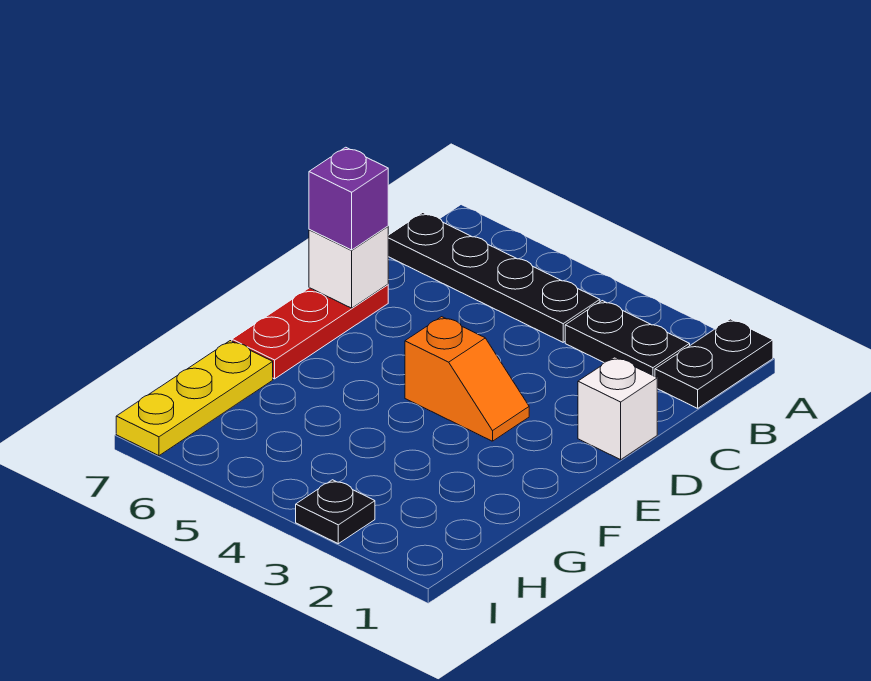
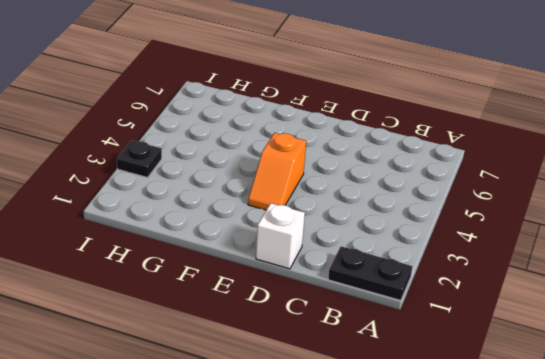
none -> black plate B2:B3 level 1
none -> black plate B4:B7 level 1

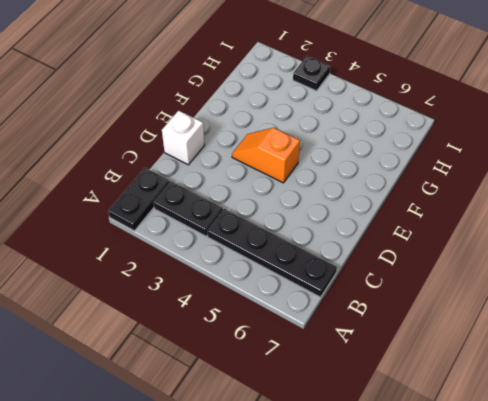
none -> red plate D7:F7 level 1
none -> yellow plate G7:I7 level 1

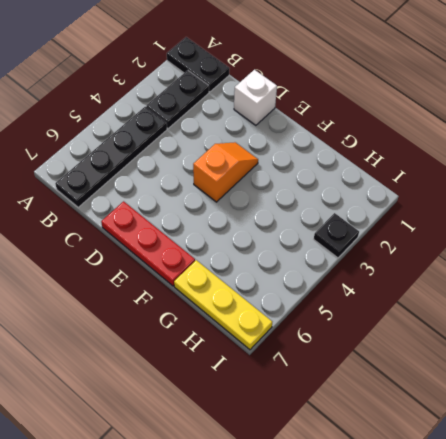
none -> white brick D7 level 2
none -> purple brick D7 level 3

